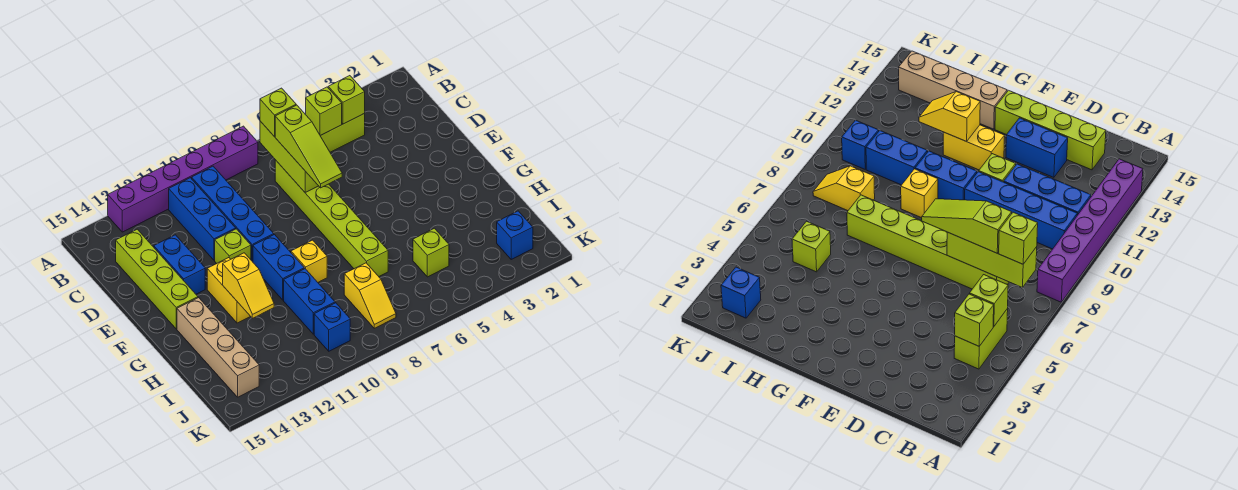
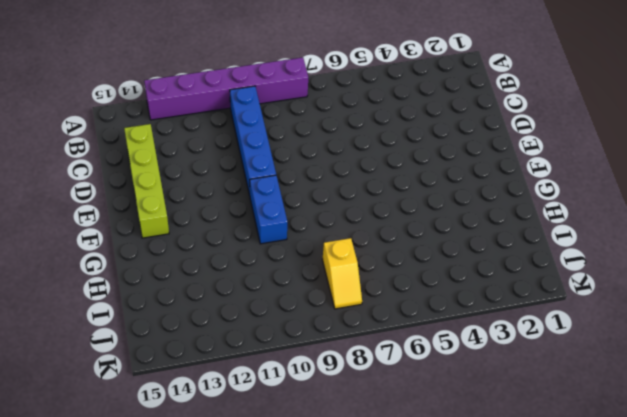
none -> lime brick B4:B5 level 1
none -> blue brick B11:D11 level 1
none -> lime brick C7:H7 level 1

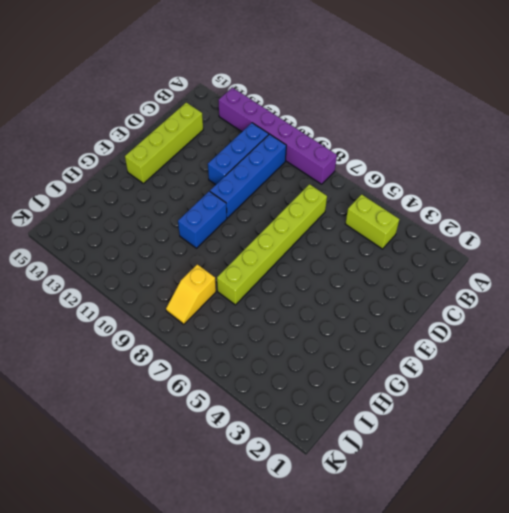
none -> blue brick D13:E13 level 1
none -> lime brick E11 level 1
none -> yellow brick F12:G12 level 1

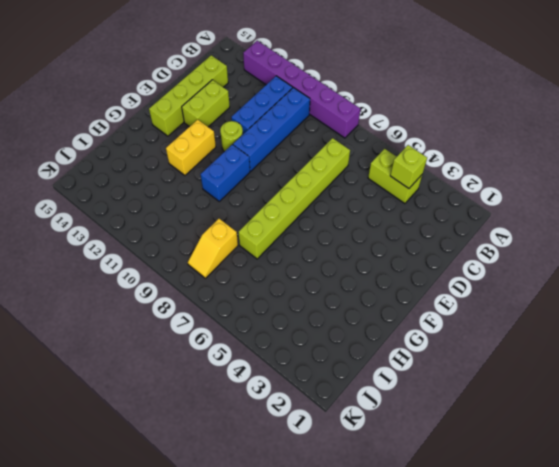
lime brick D13:E13 level 1 -> blue brick D13:E13 level 1
lime round brick E11 level 1 -> lime brick E11 level 1
none -> yellow brick G9 level 1
none -> tan brick G14:J14 level 1
none -> blue brick H10:I10 level 1

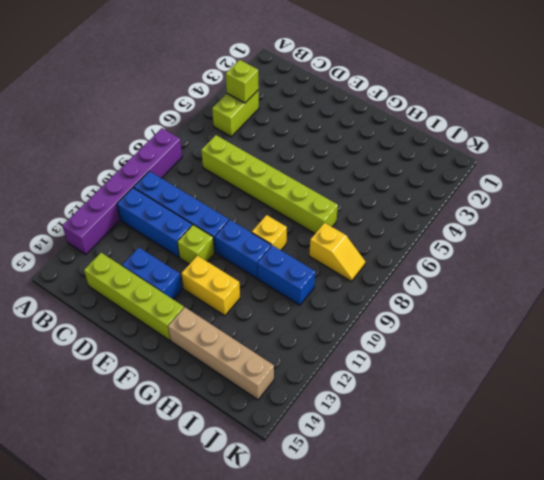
none -> lime brick I5 level 1
none -> blue brick J2 level 1
none -> blue brick J10 level 1

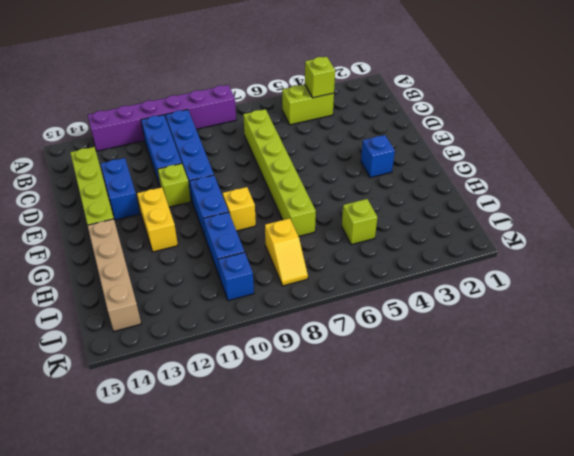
blue brick F3 level 1 -> blue brick J2 level 1
none -> lime brick B5 level 2
none -> lime brick B7:D7 level 2
none -> yellow slope G12:H12 level 2 top G

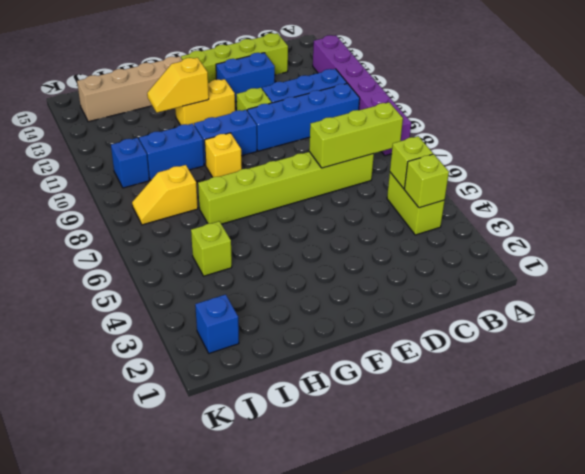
none -> lime brick B7 level 3
none -> lime slope C7:E7 level 3 top C

